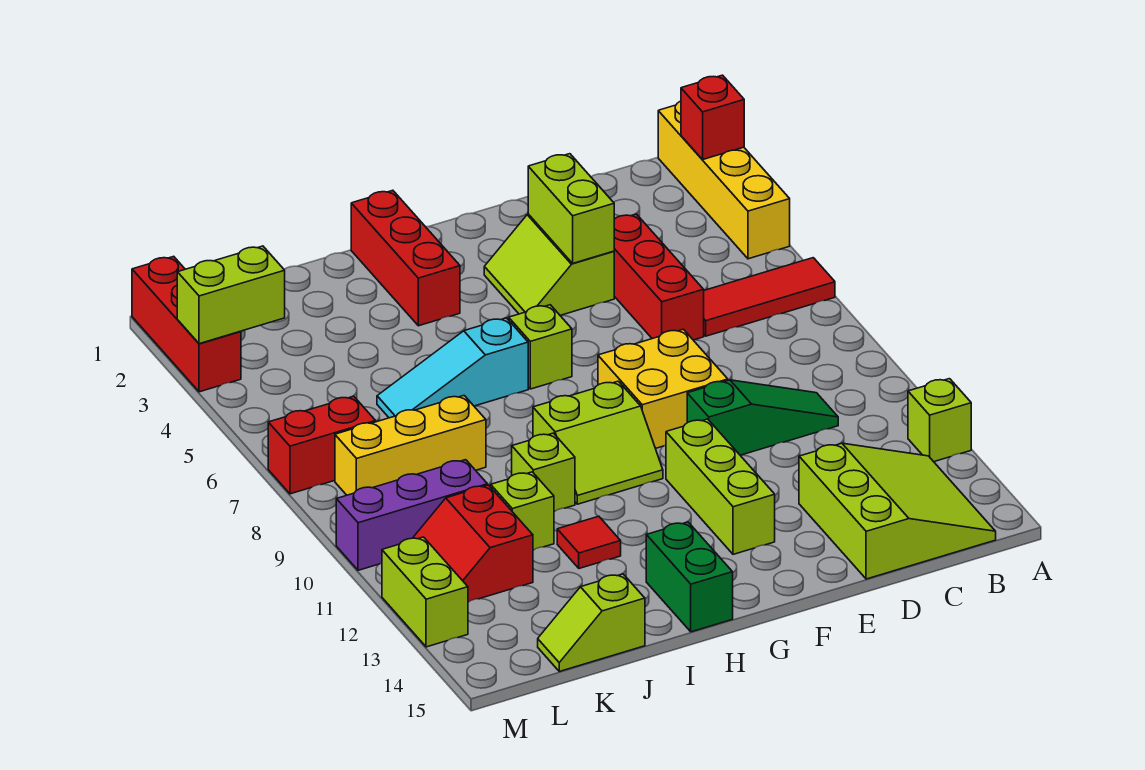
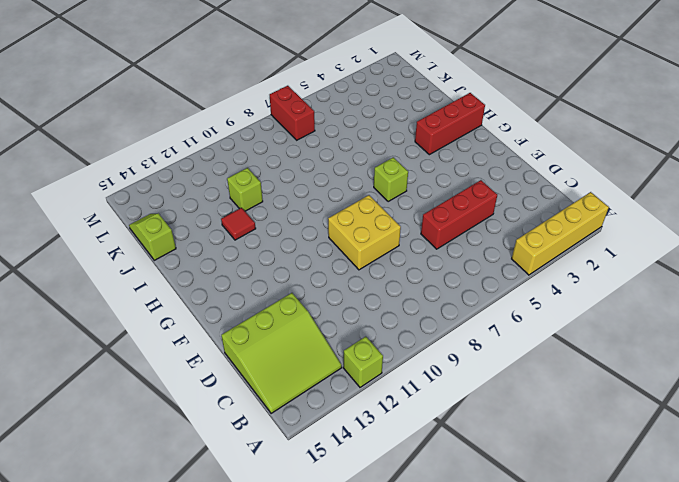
none -> red tile A6:C6 level 1
none -> green slope C10:E10 level 1 top E
none -> lime slope E3:F4 level 1 top E

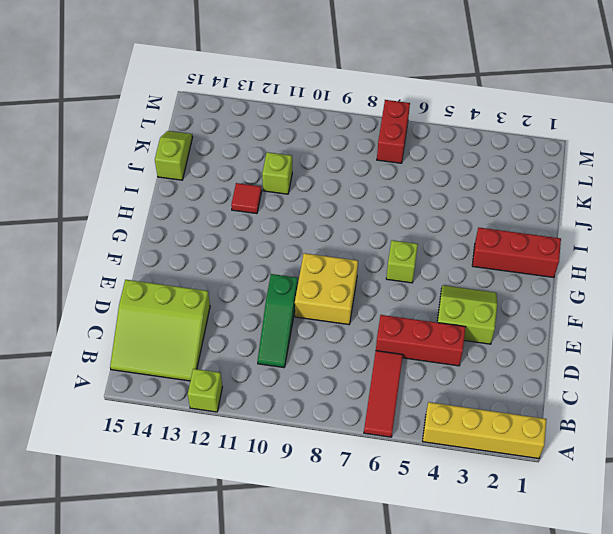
none -> lime brick F11:F13 level 1
none -> lime slope G9:H10 level 1 top 9
none -> cyan slope H6:J6 level 1 top H

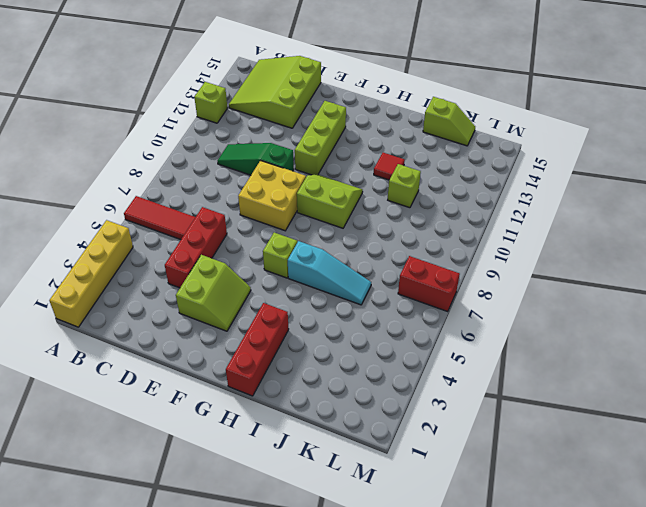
none -> green brick H14:H15 level 1
none -> lime brick I10 level 1
none -> yellow brick J8:L8 level 1

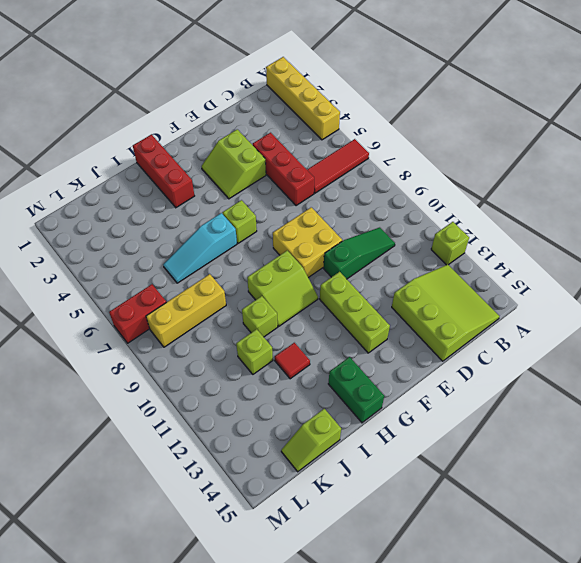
none -> purple brick K10:M10 level 1
none -> red slope K11:L12 level 1 top K
none -> red brick M1:M3 level 1

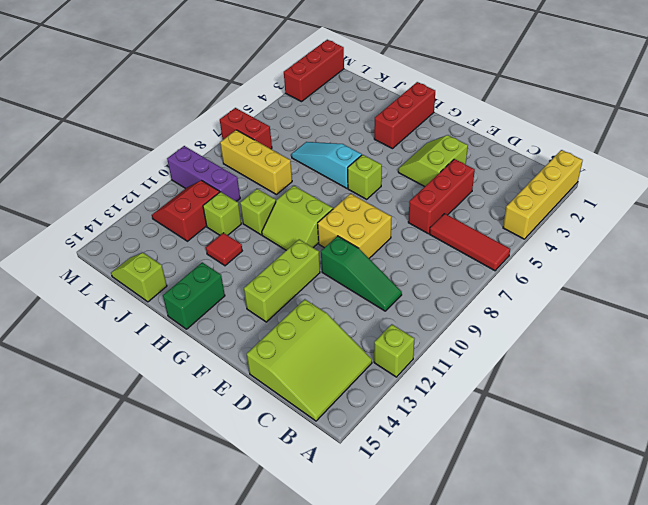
none -> lime brick M12:M13 level 1
none -> red brick A2 level 2
none -> lime brick E3:E4 level 2

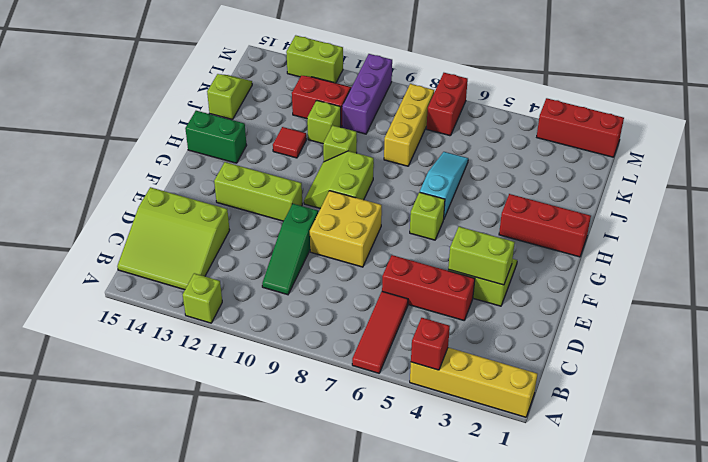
red brick A4 level 2 -> red brick A2 level 2
none -> lime brick L3:M3 level 2

